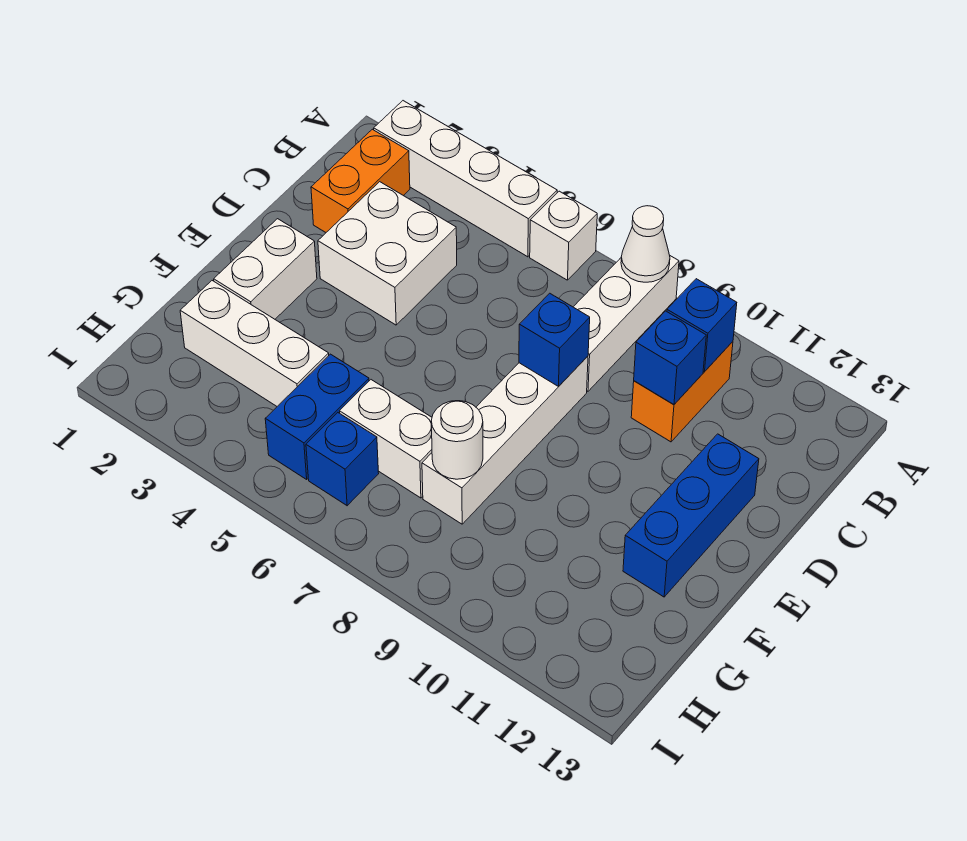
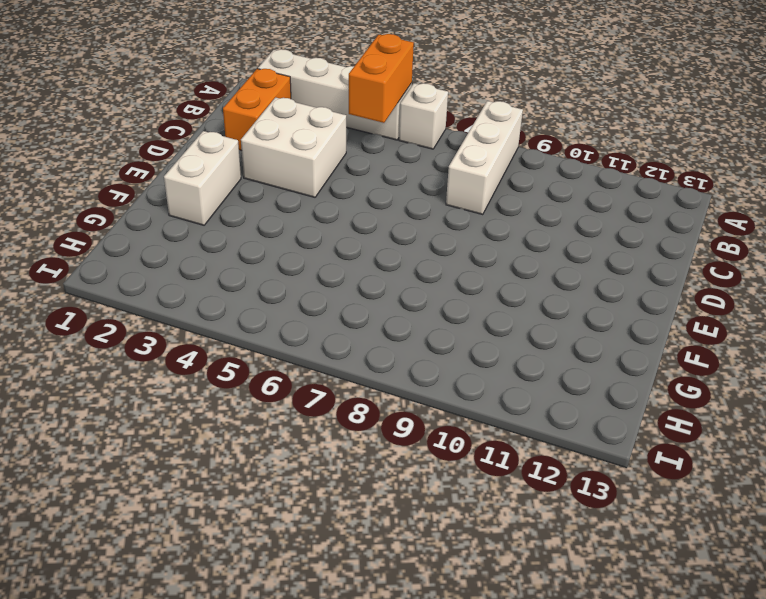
orange brick A5:B5 level 2 -> orange brick B10:C10 level 1
none -> white brick D8:G8 level 1
none -> blue brick D12:F12 level 1
none -> white brick G2:G4 level 1

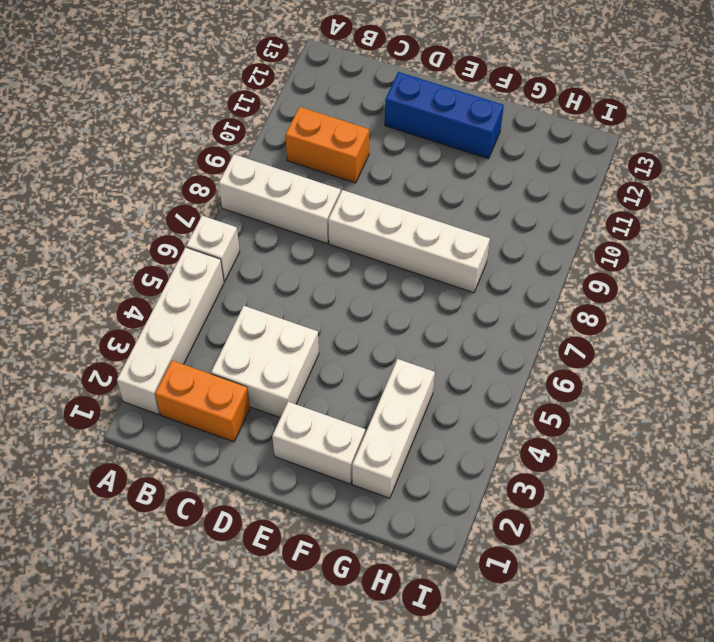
none -> blue brick G5:H5 level 1
none -> white brick G6:G7 level 1
none -> blue brick H6 level 1

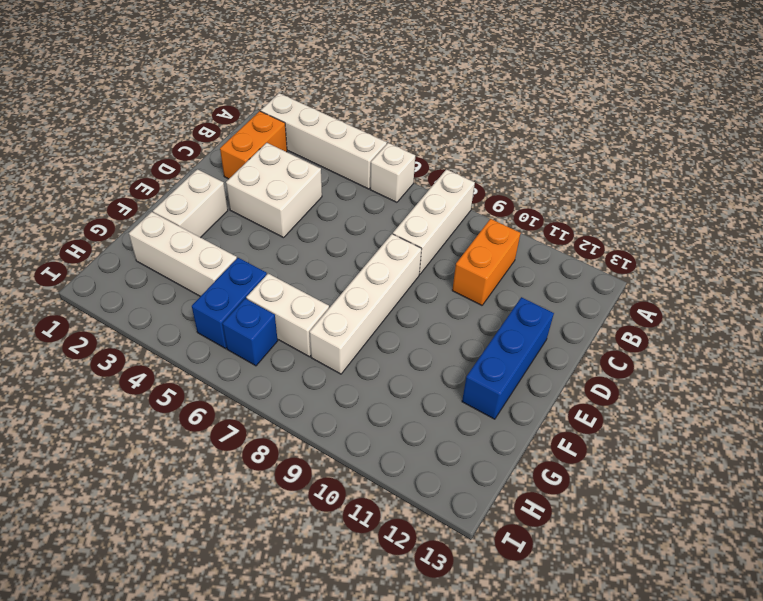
none -> white cone A8 level 2
none -> blue brick B10 level 2
none -> blue brick C10 level 2

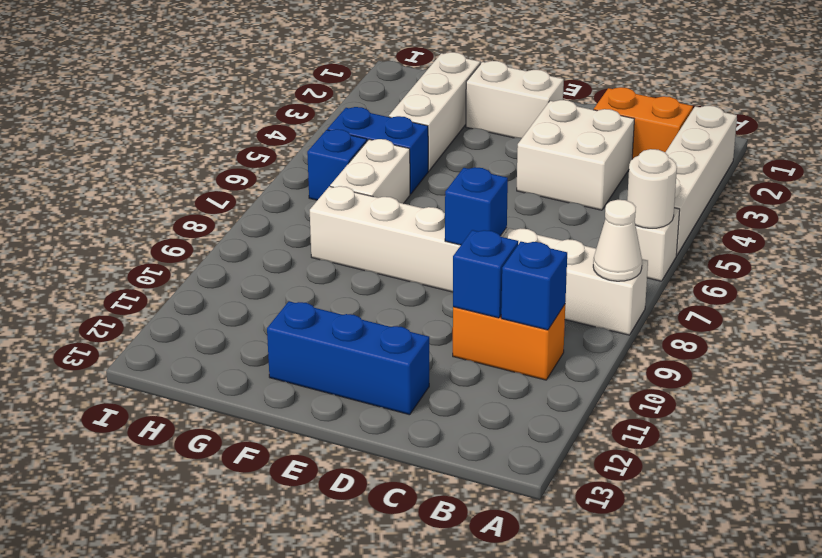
white round brick A6 level 2 -> white round brick G8 level 2

